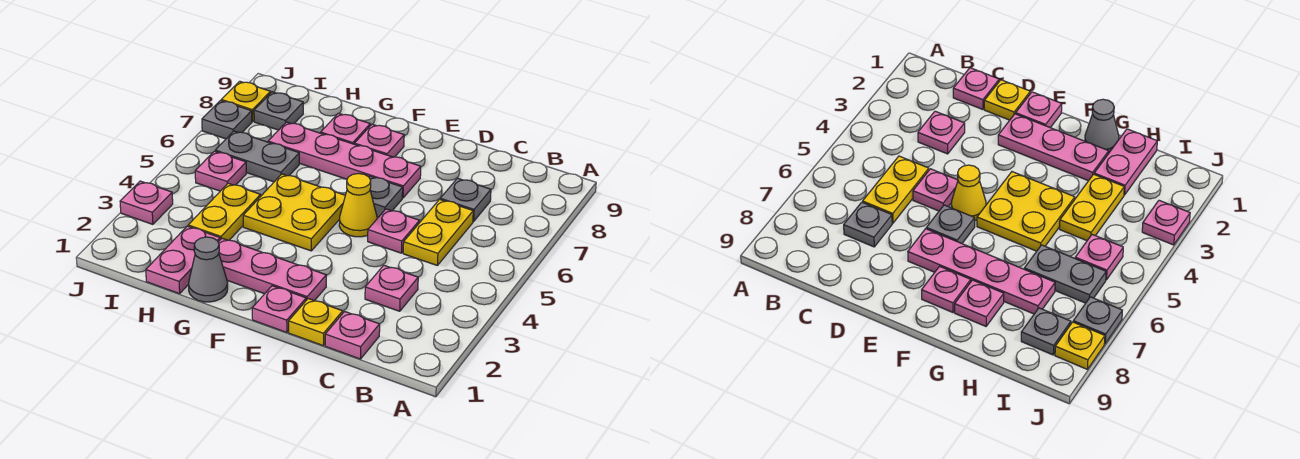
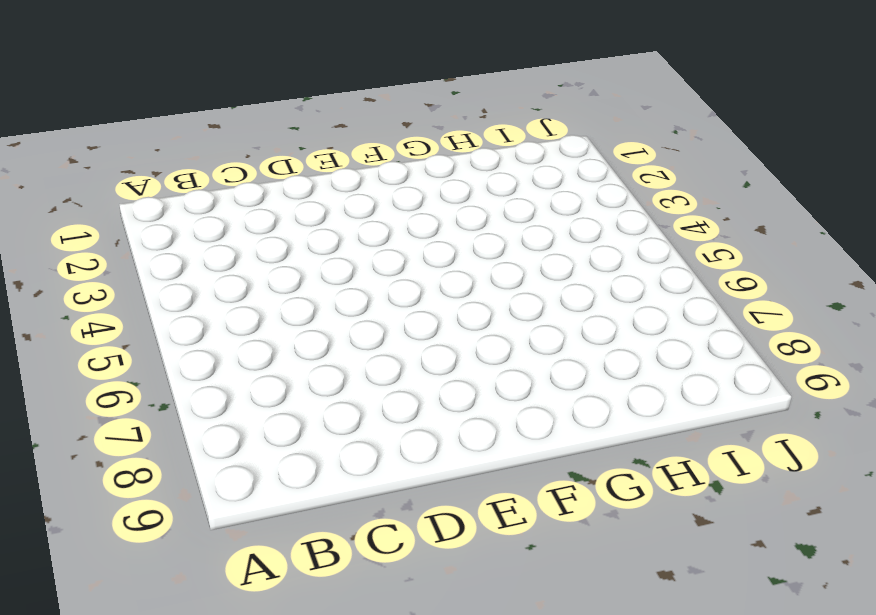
none -> pink plate C1 level 1
none -> pink plate C3 level 1
none -> yellow plate C5:C6 level 1

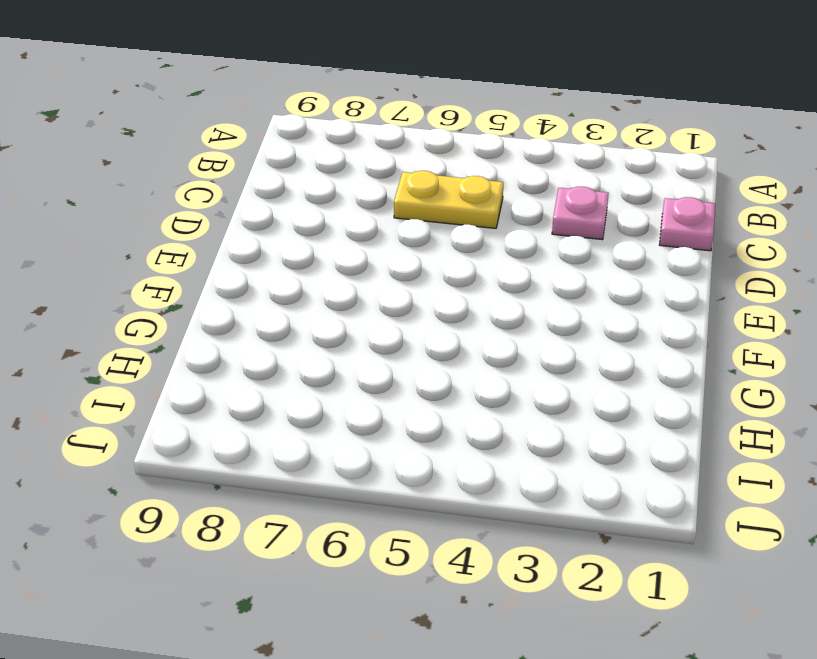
none -> grey plate C7 level 1
none -> yellow plate D1 level 1
none -> pink plate D5 level 1

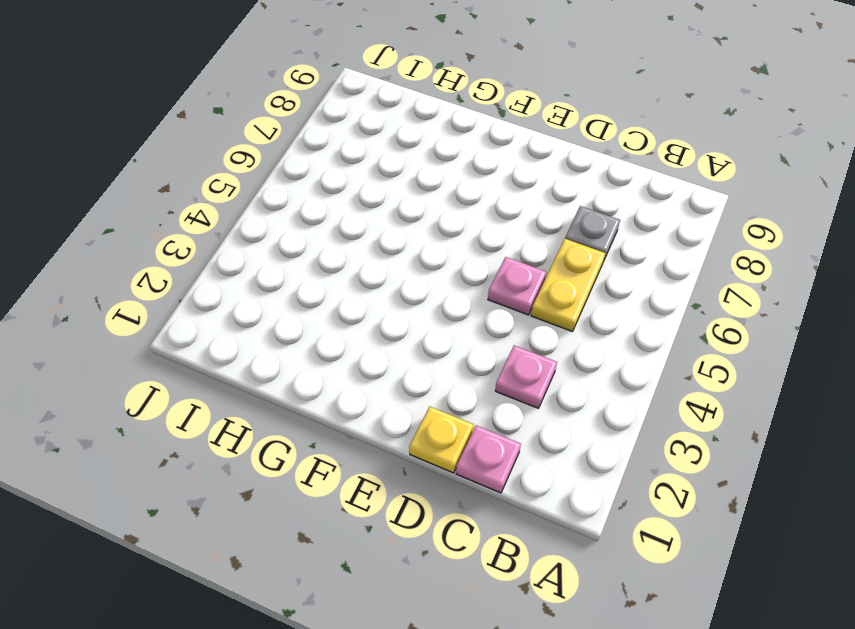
none -> pink plate E1 level 1
none -> pink plate E2:G2 level 1
none -> yellow cone E5 level 1

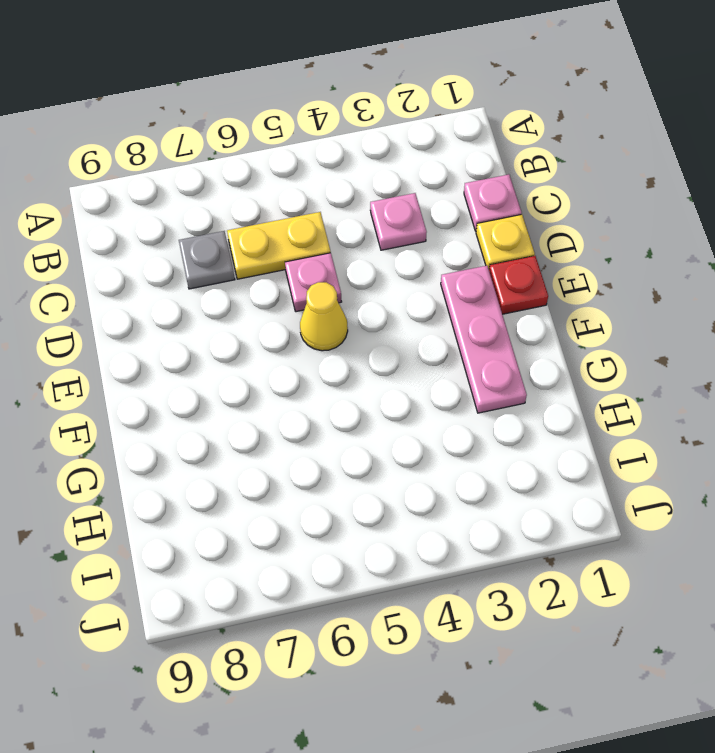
red plate E1 level 1 -> pink plate E1 level 1
none -> grey plate E6 level 1
none -> pink plate E7:H7 level 1
none -> yellow plate F4:G5 level 1

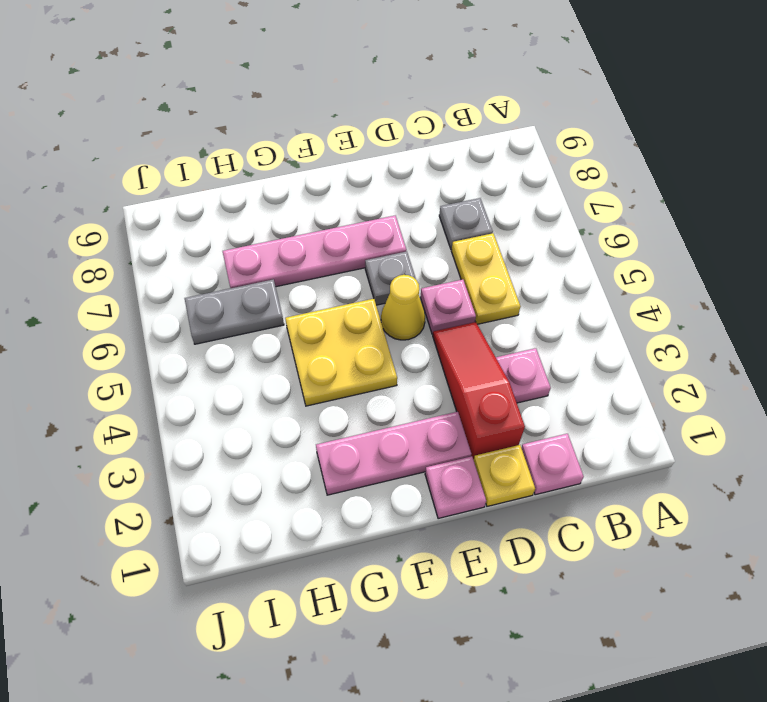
red slope D2:D4 level 1 top 2 -> none
none -> pink plate F8 level 1
none -> grey cone G1 level 1
none -> pink plate G8 level 1

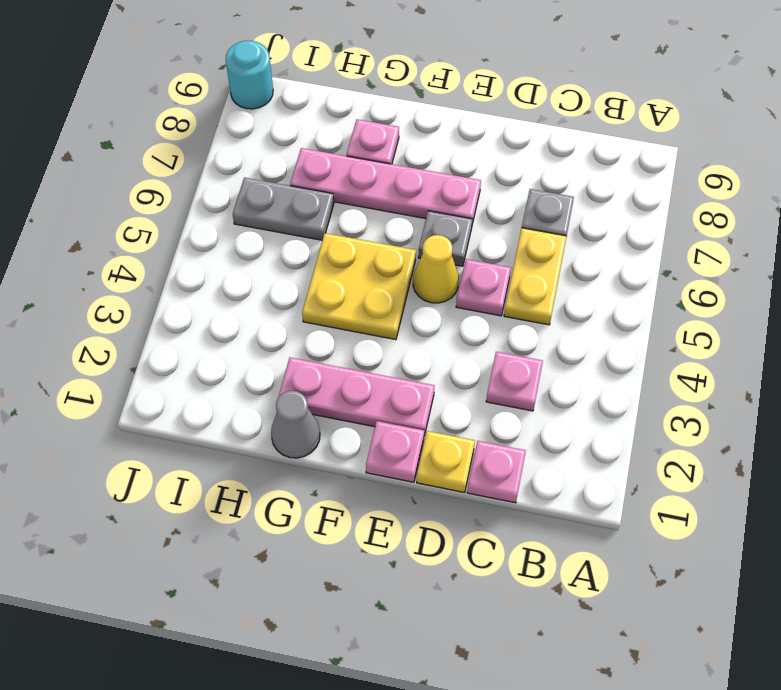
cyan round brick J9 level 1 -> none
none -> pink plate F8 level 1
none -> pink plate H1:H2 level 1
none -> yellow plate H3:H4 level 1

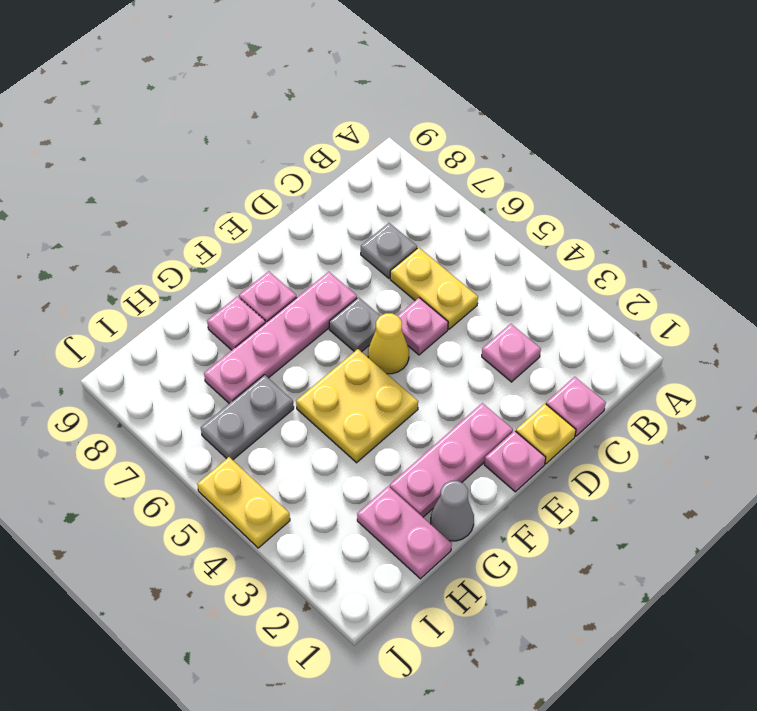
yellow plate J4:J5 level 1 -> yellow plate H3:H4 level 1
none -> pink plate I5 level 1
none -> grey plate I8 level 1
none -> pink plate J3 level 1

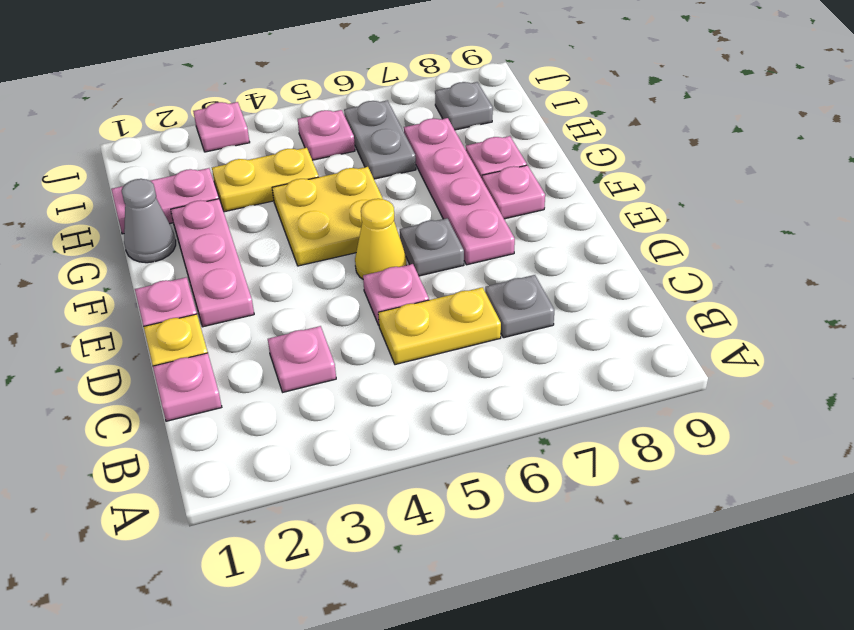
none -> grey plate J7 level 1
none -> yellow plate J8 level 1

